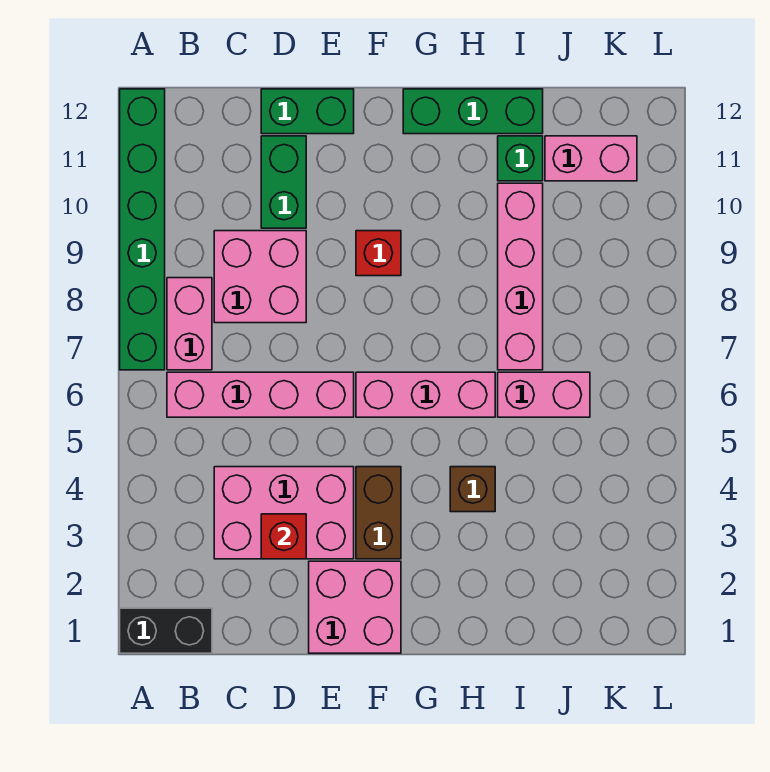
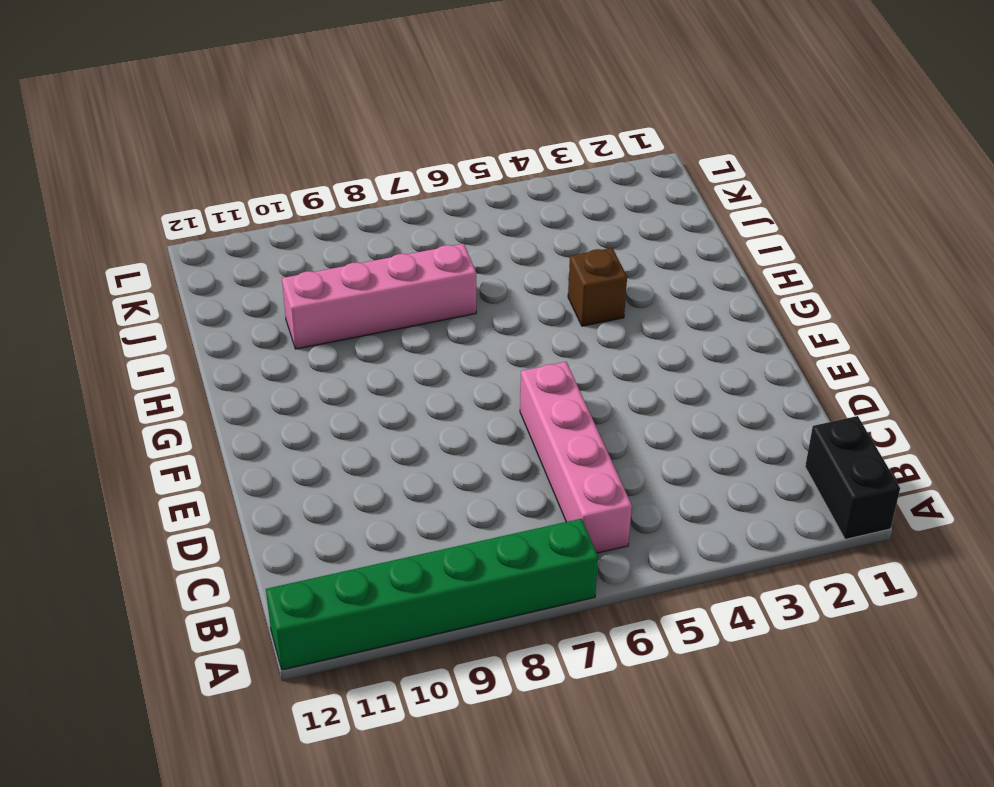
none -> pink brick B7:B8 level 1
none -> pink brick C3:E4 level 1
none -> pink brick C8:D9 level 1

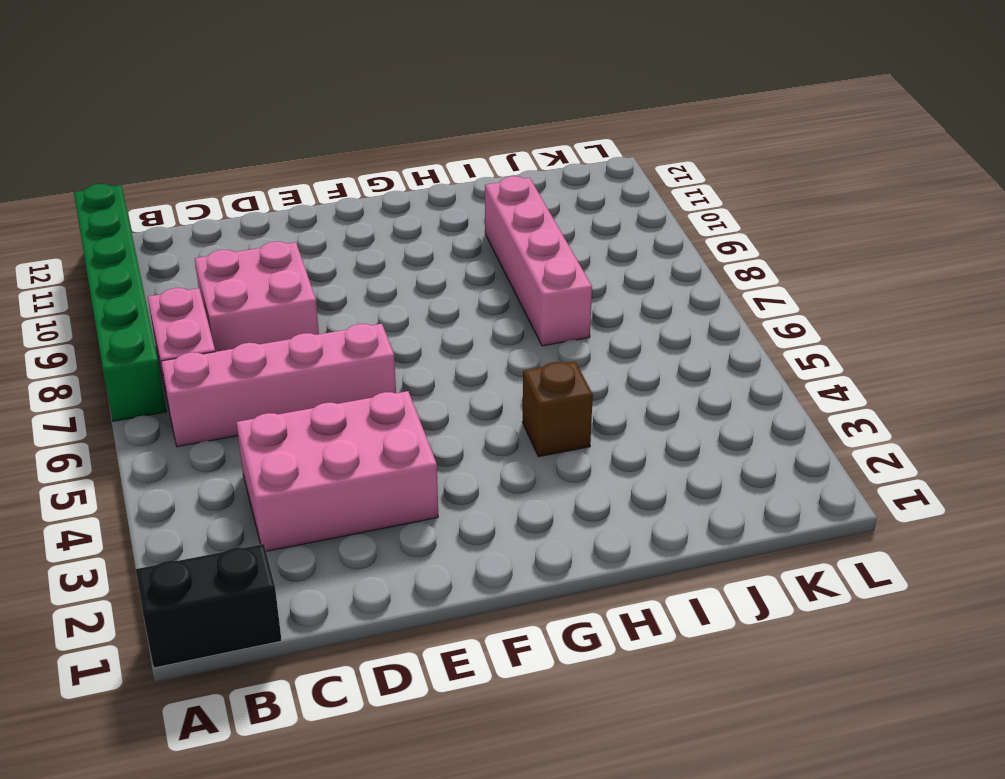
none -> green brick D10:D11 level 1
none -> green brick D12:E12 level 1
none -> pink brick E1:F2 level 1

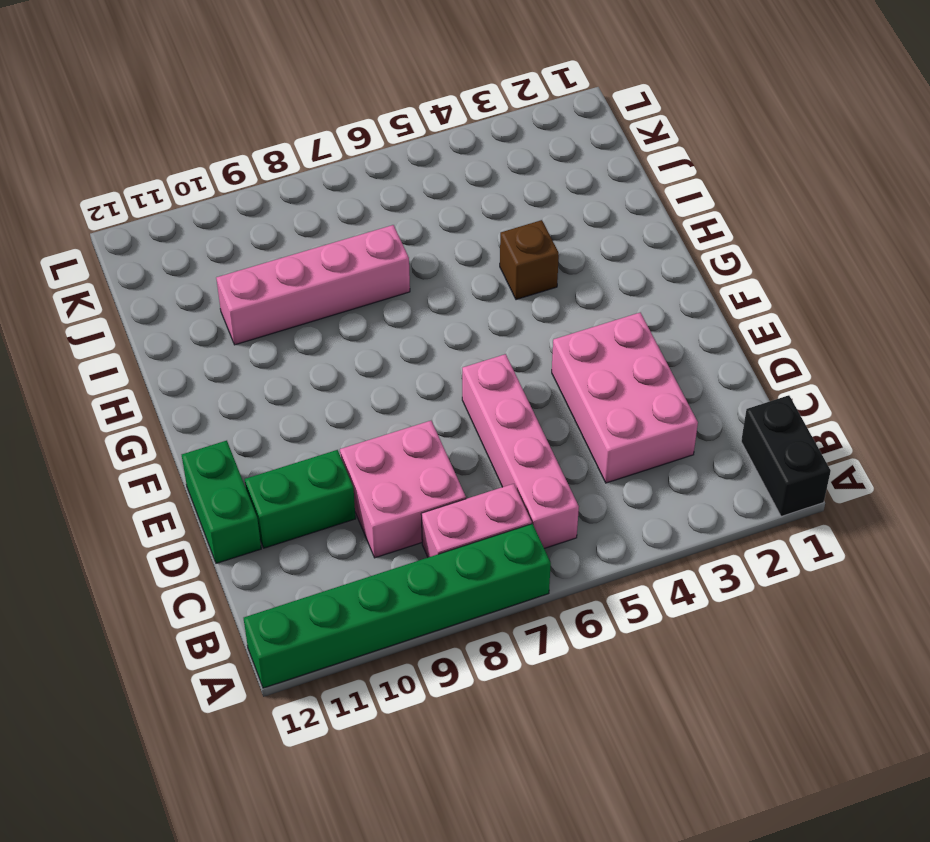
none -> pink brick E1:F2 level 1
none -> brown brick F3:F4 level 1
none -> pink brick F6:H6 level 1

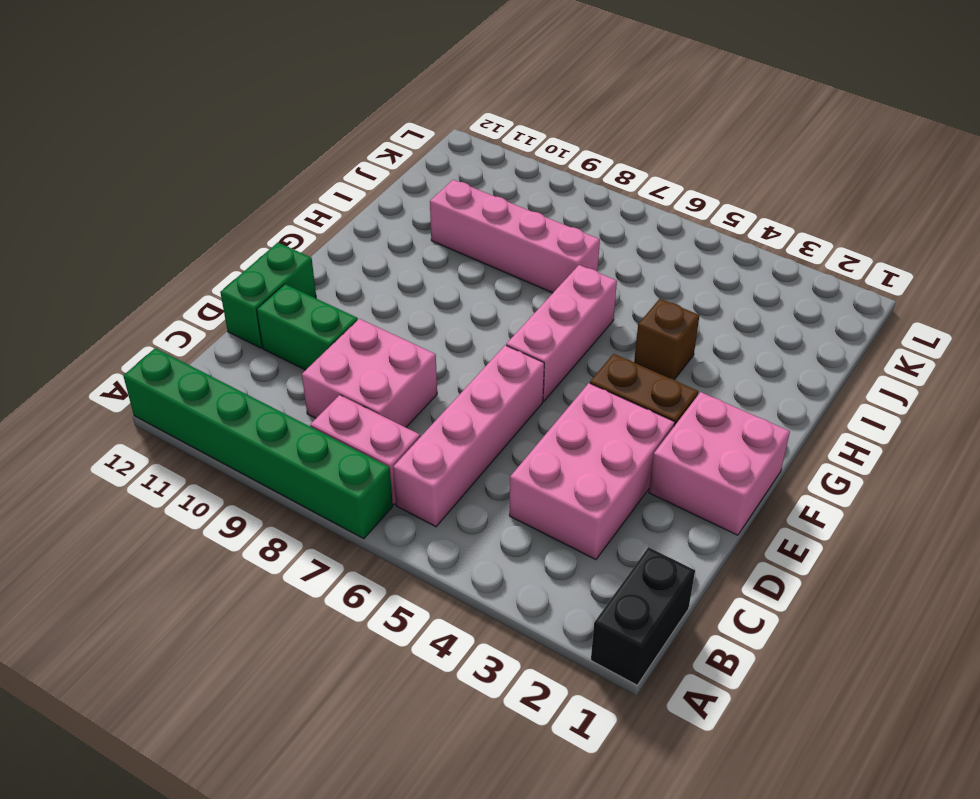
none -> red brick F9 level 1
none -> green brick G12:I12 level 1
none -> pink brick I6:J6 level 1

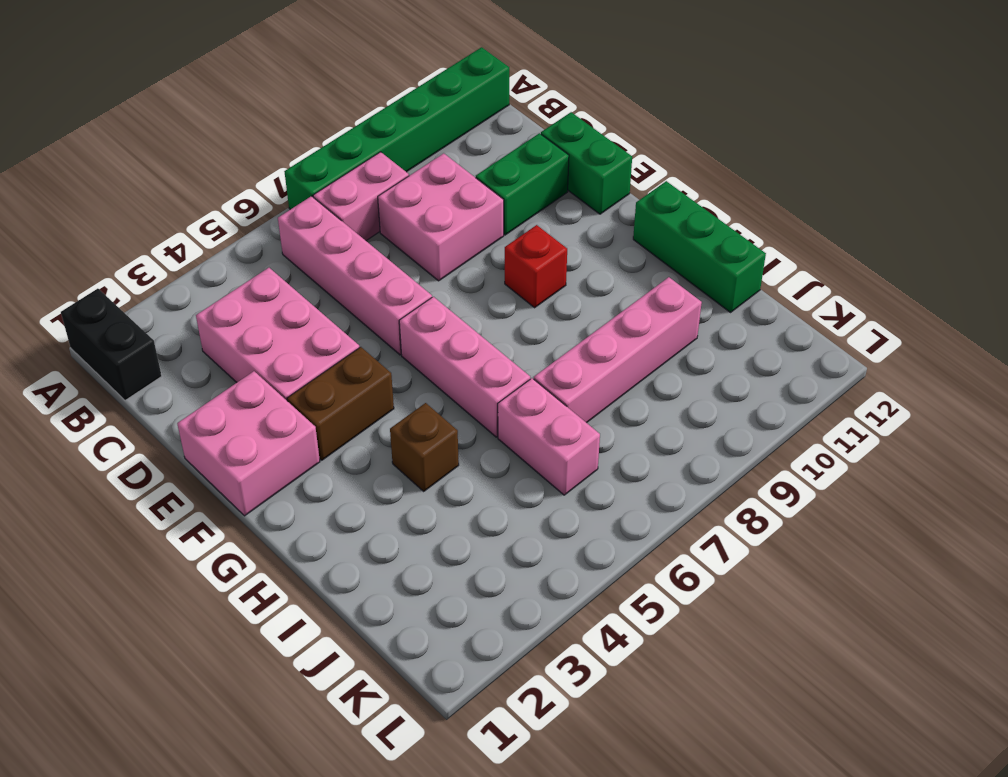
none -> green brick I11 level 1
none -> pink brick J11:K11 level 1
none -> red brick D3 level 2

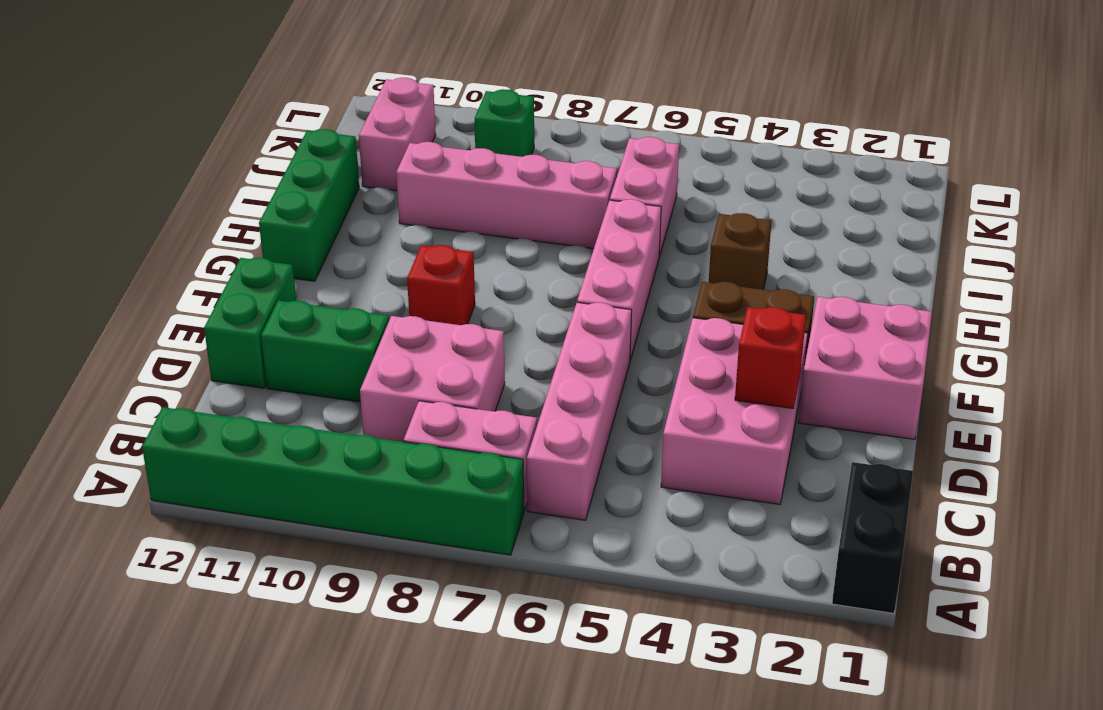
green brick K9 level 1 -> green brick I11 level 1

